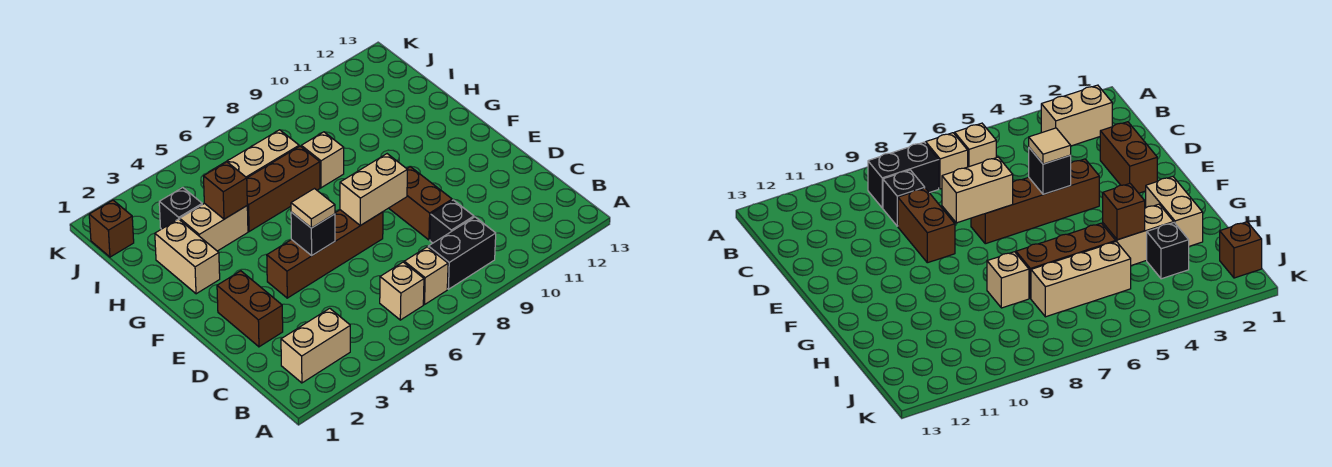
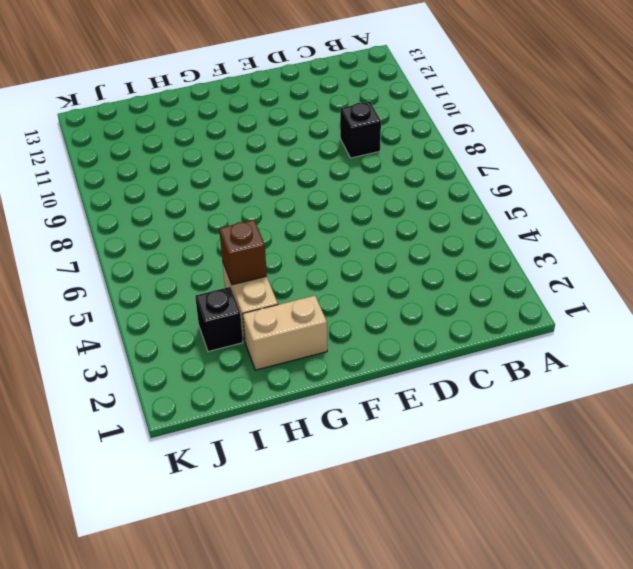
none -> tan brick B2:B3 level 1
none -> tan brick B6 level 1
none -> tan brick B7 level 1

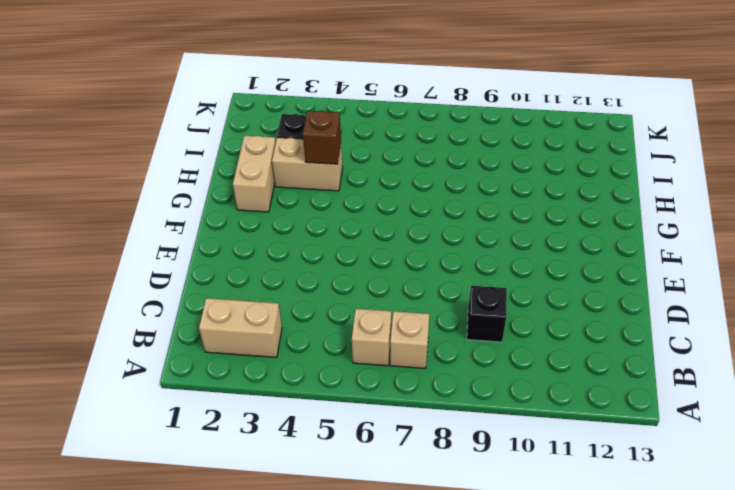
none -> black brick B8:B9 level 1
none -> brown brick D2:E2 level 1
none -> brown brick D9:E9 level 1

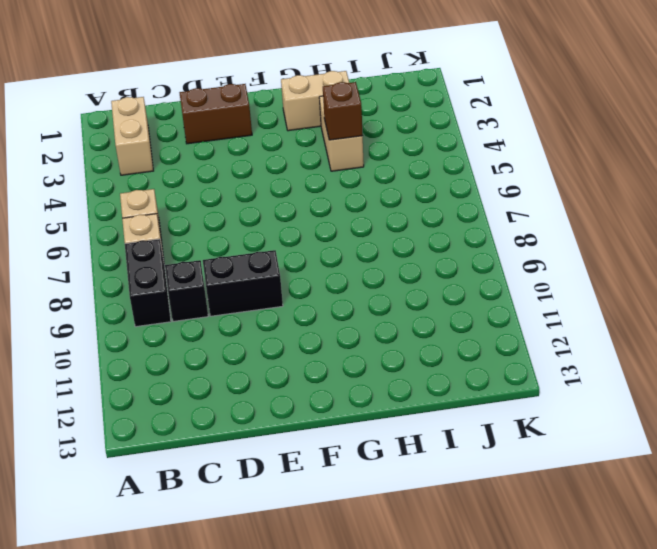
black brick D9:E9 level 1 -> brown brick D9:E9 level 1
none -> brown brick E4:E7 level 1
none -> brown brick H5:H7 level 1
none -> tan brick H8 level 1

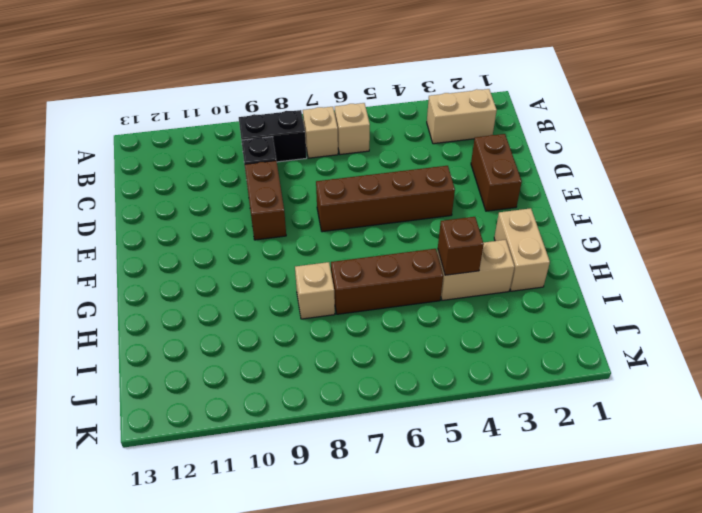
none -> black brick I3 level 1
none -> tan brick I5:I7 level 1
none -> brown brick J1 level 1

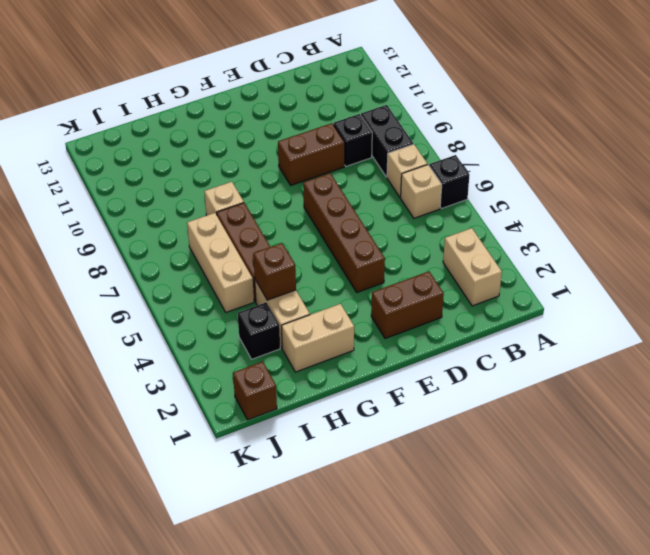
black brick A6 level 1 -> black brick E5 level 2
none -> tan brick E7:E8 level 2
none -> tan tile E5 level 3

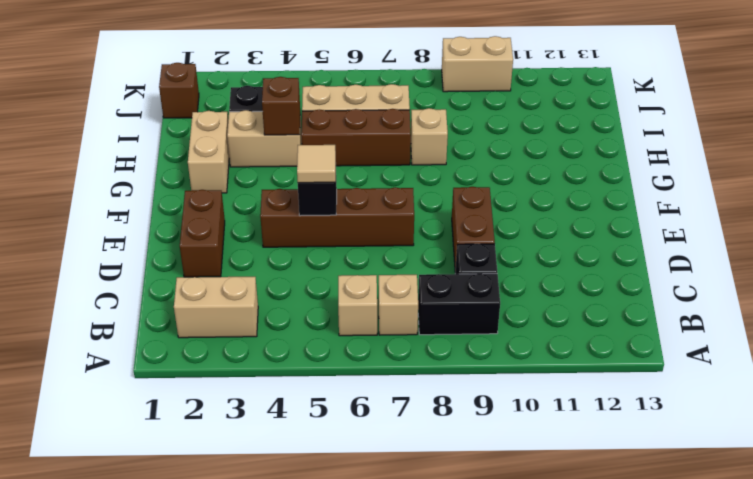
tan brick K9:K10 level 1 -> tan brick E7:E8 level 2

